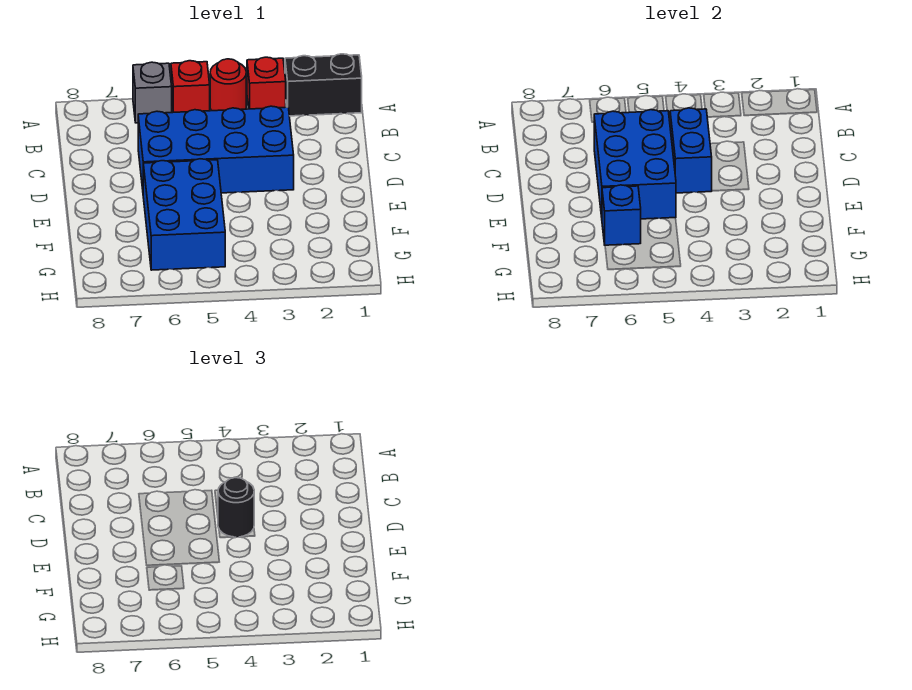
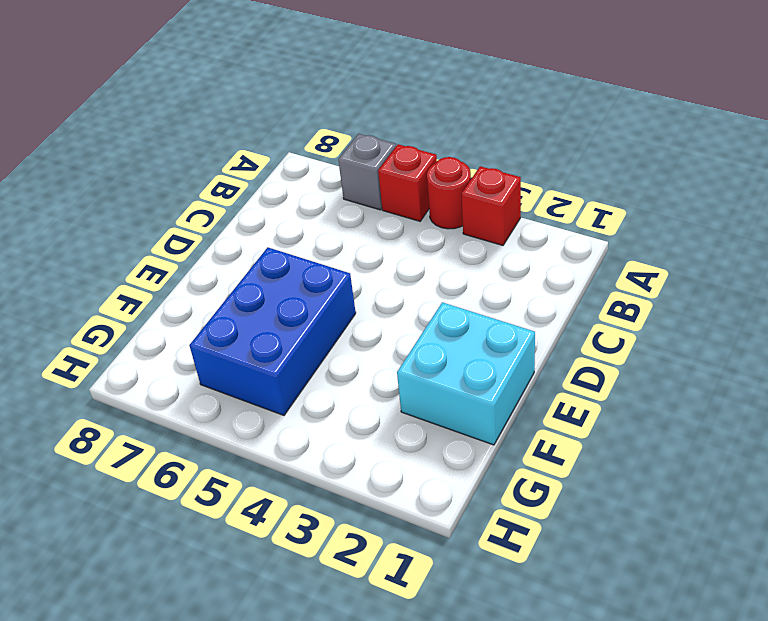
cyan brick E1:F2 level 1 -> none
none -> black brick A1:A2 level 1
none -> blue brick C3:D6 level 1

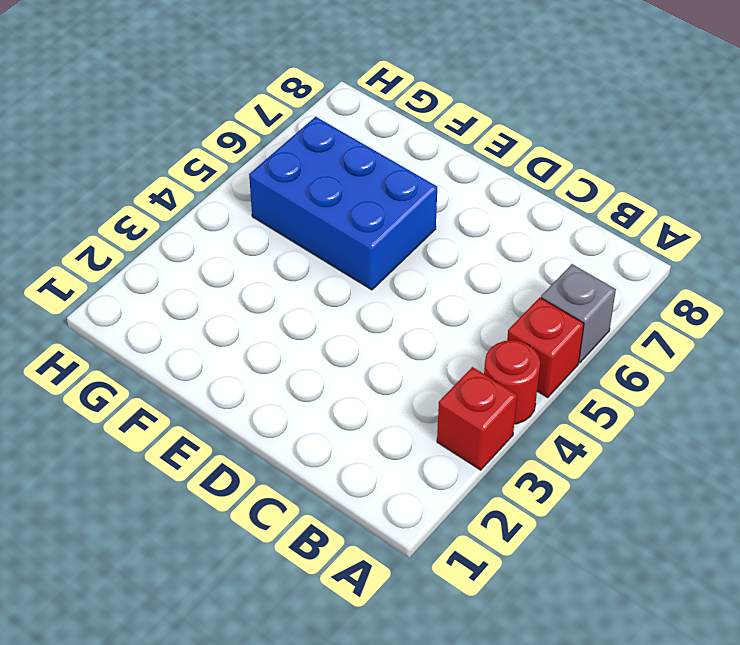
none -> black brick A1:A2 level 1
none -> blue brick C3:D6 level 1

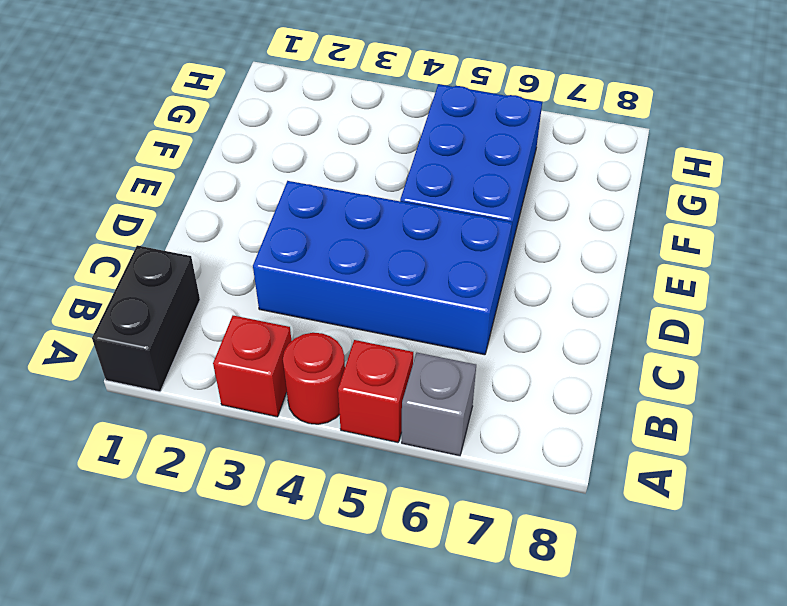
black brick A1:B1 level 1 -> black brick A1:A2 level 1
none -> blue brick C4:D4 level 2
none -> blue brick C5:E6 level 2

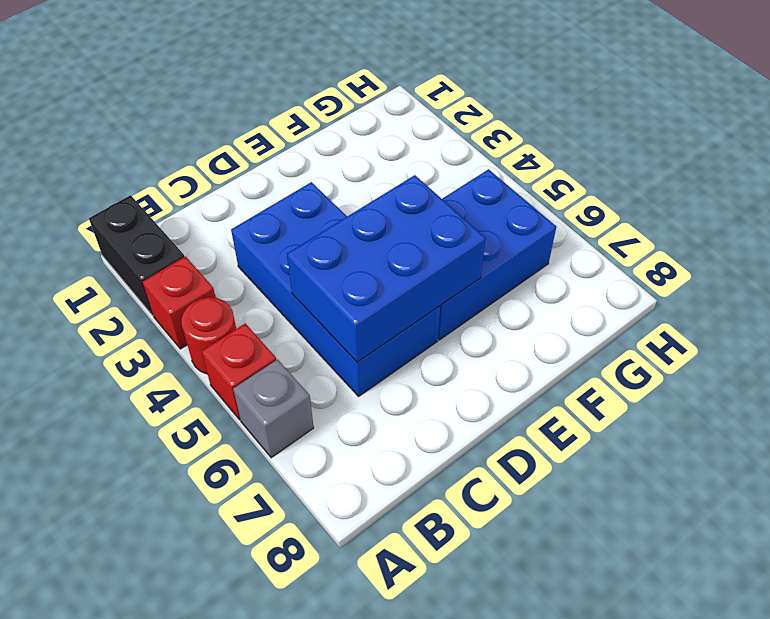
none -> blue brick C4:D4 level 2
none -> blue brick F6 level 2

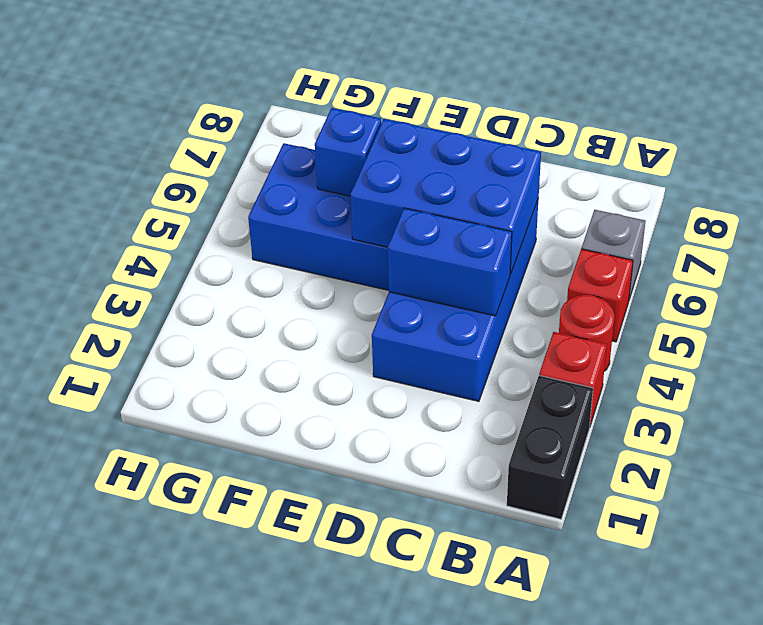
none -> black round brick D4 level 3

